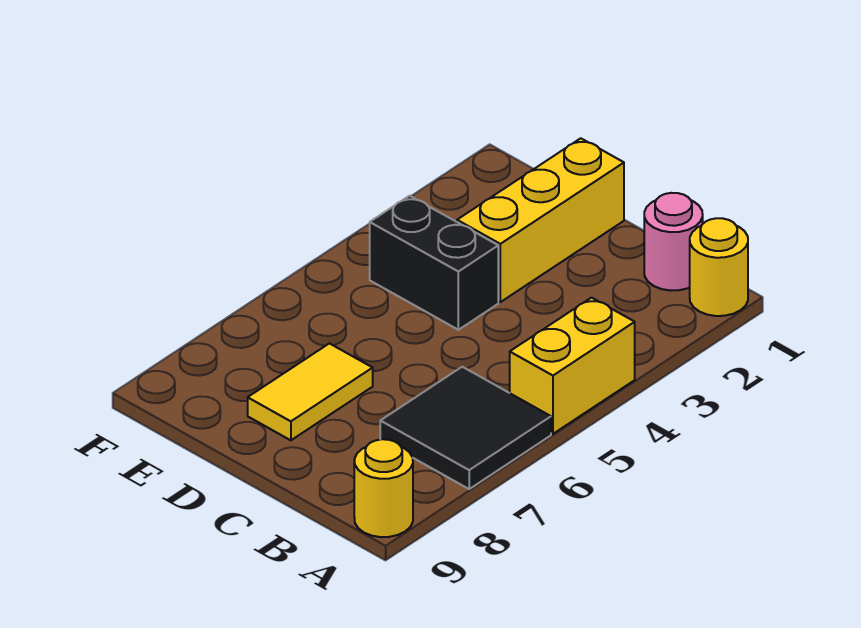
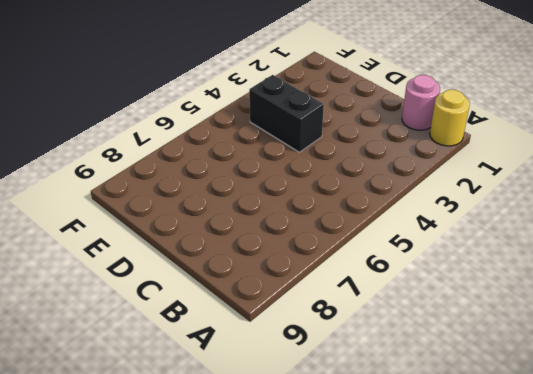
none -> yellow brick A4:A5 level 1
none -> black tile A6:B7 level 1

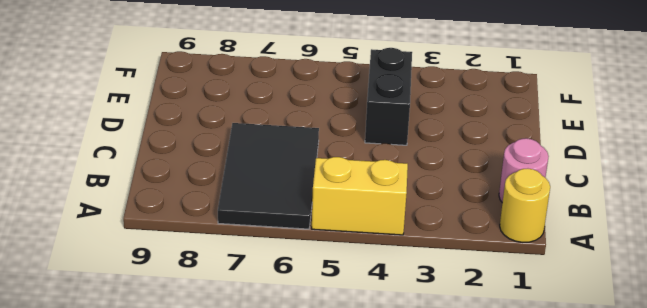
black tile A6:C7 level 1 -> black tile A6:B7 level 1
none -> yellow round brick A9 level 1
none -> yellow brick D1:D3 level 1

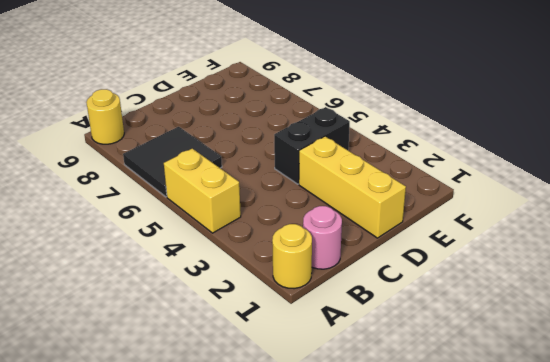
none -> yellow tile D7:D8 level 1

